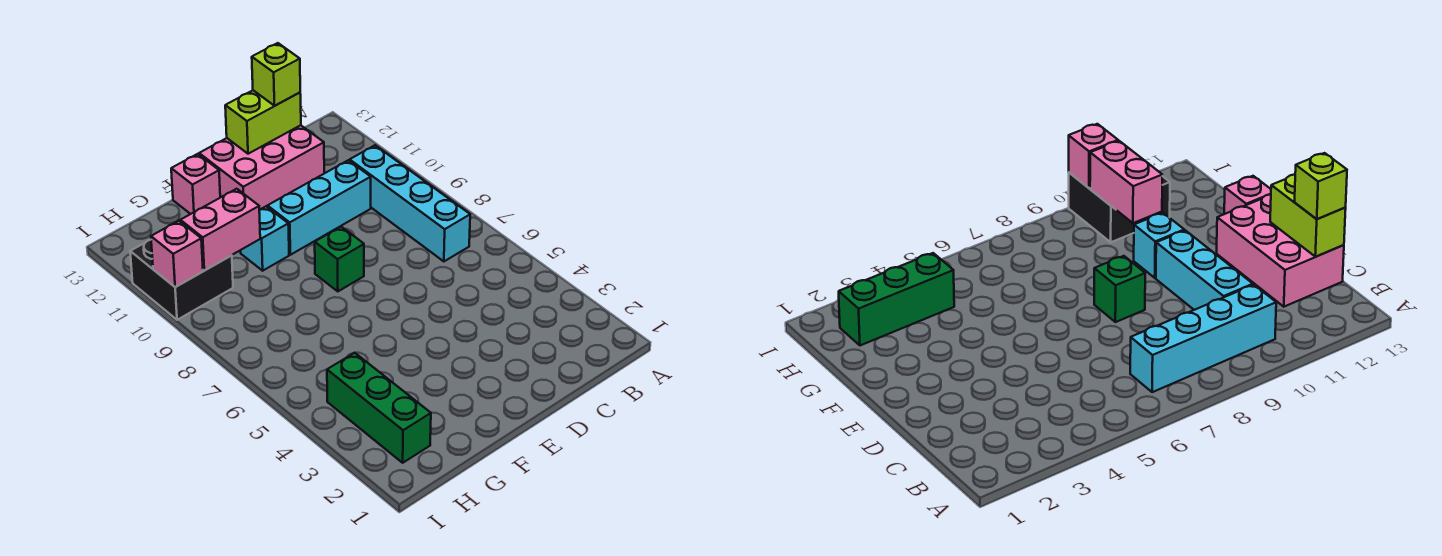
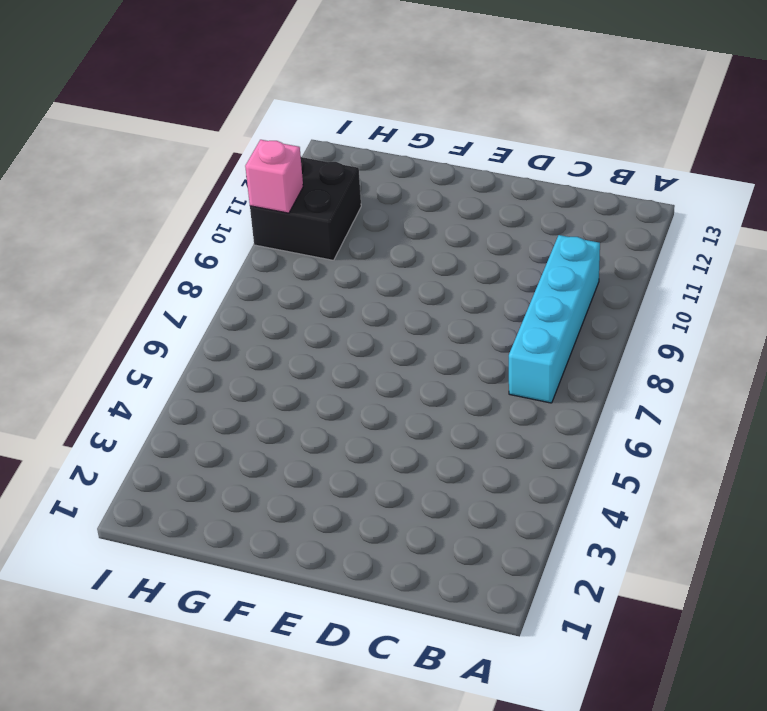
none -> cyan brick C10:E10 level 1
none -> pink brick C12:E13 level 1
none -> green brick E8 level 1

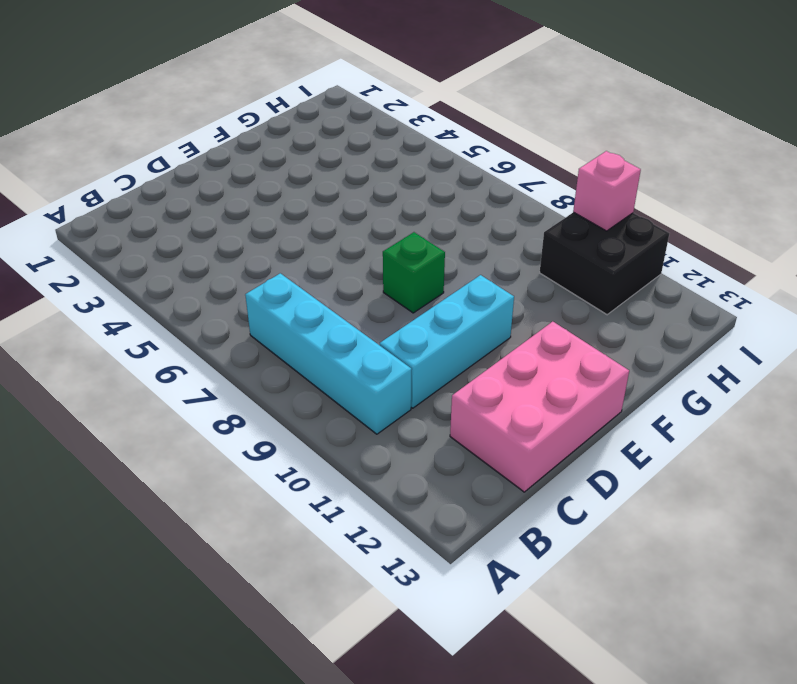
none -> cyan brick F10 level 1
none -> pink brick F13 level 1
none -> green brick H2:H4 level 1

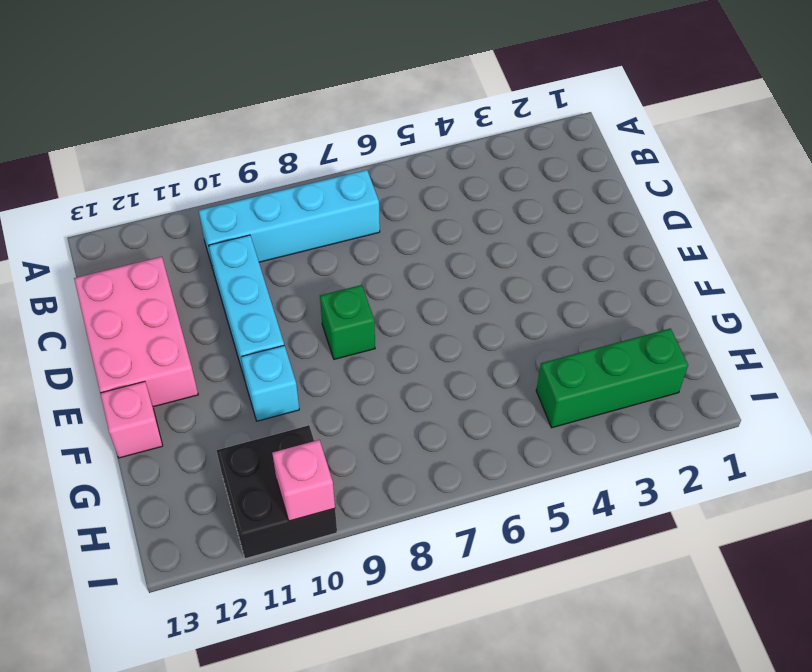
none -> lime brick C13:D13 level 2
none -> pink brick G10:H10 level 2
none -> lime brick C13 level 3

